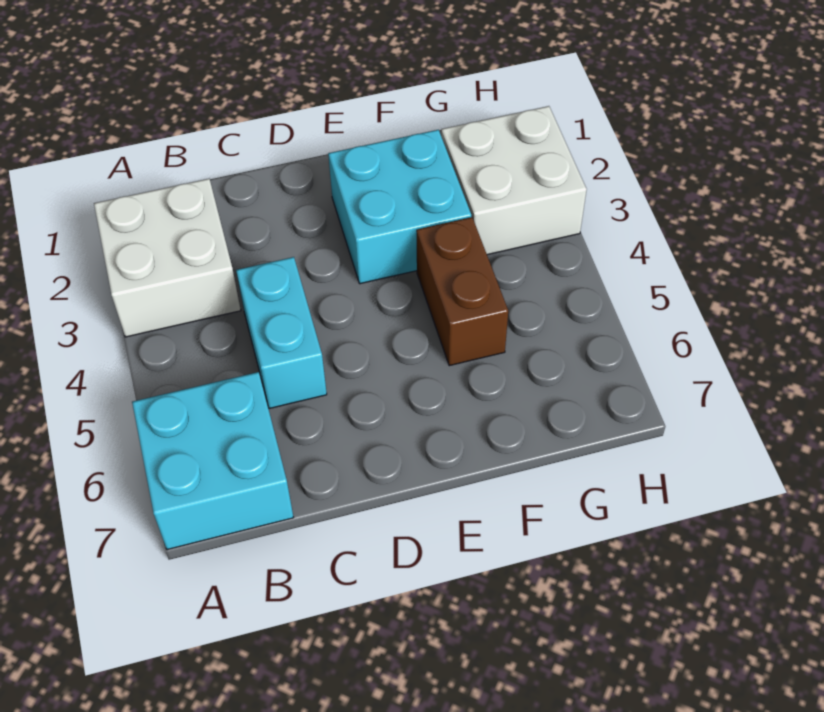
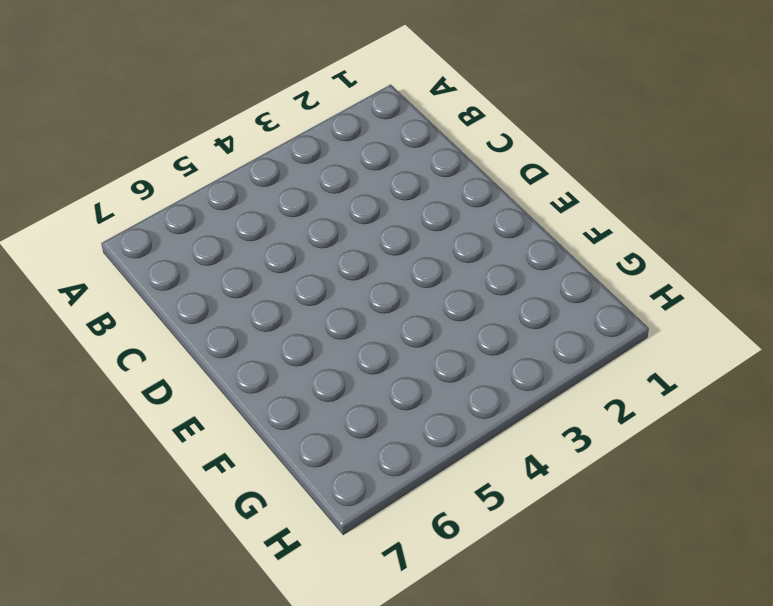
none -> white brick A2:B3 level 1
none -> cyan brick A6:B7 level 1

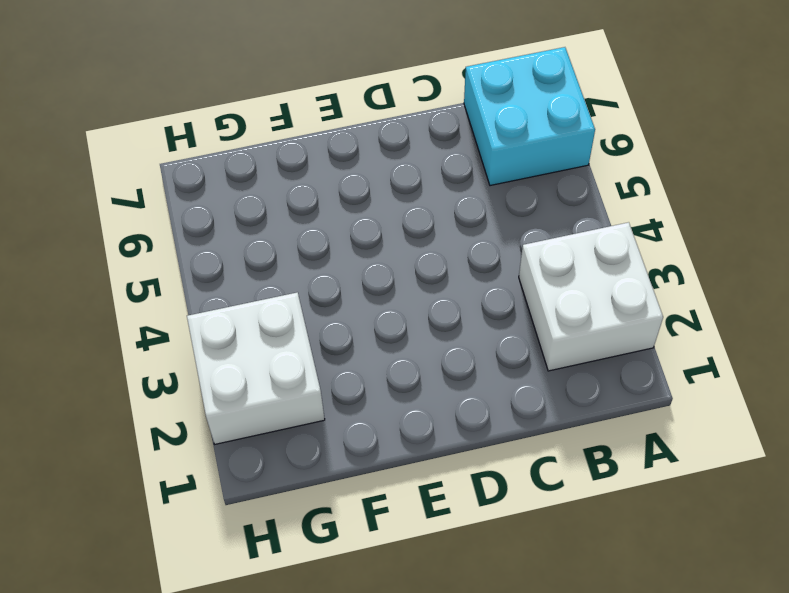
none -> cyan brick C4:C5 level 1
none -> cyan brick E2:F3 level 1

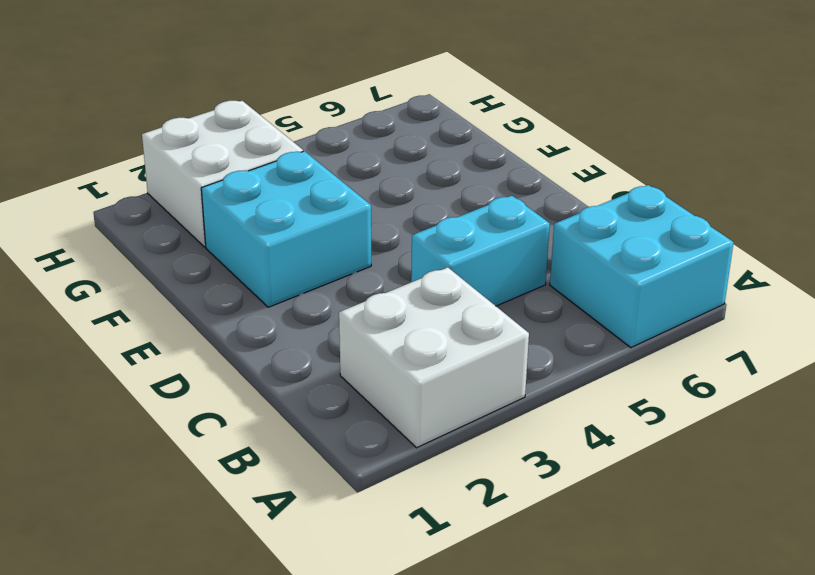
none -> brown brick F4:F5 level 1

